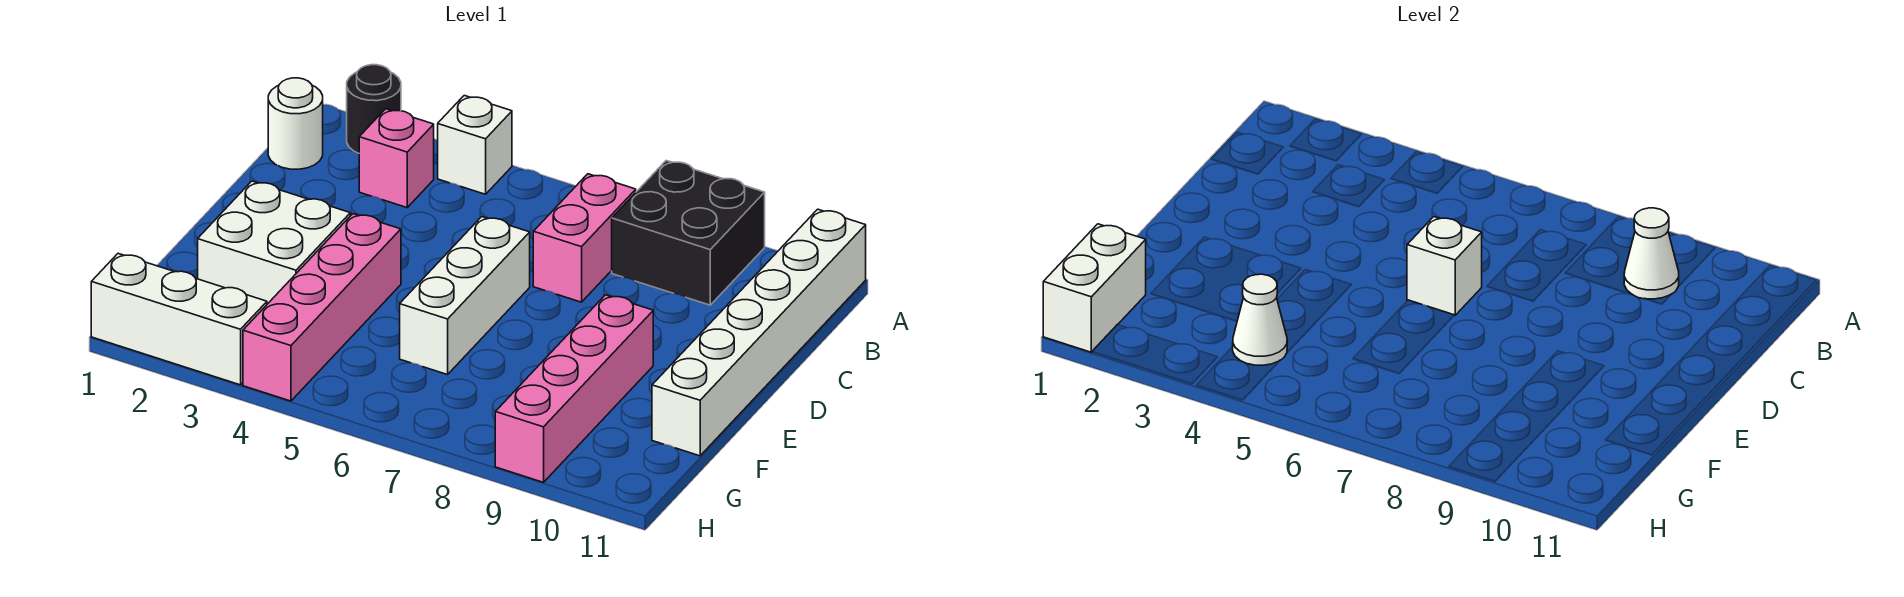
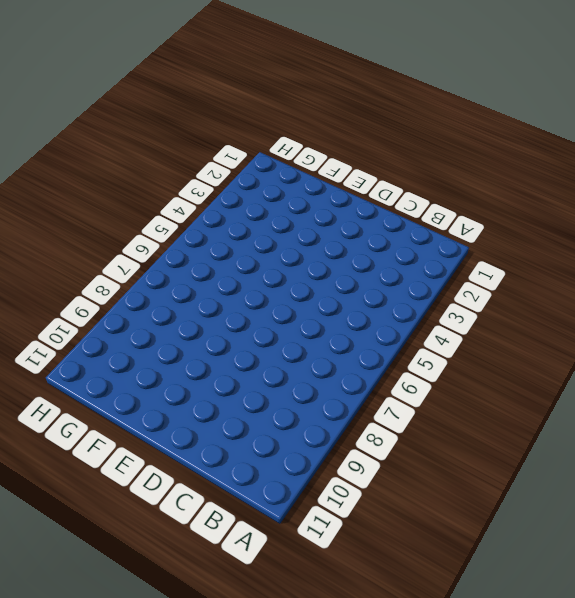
none -> black round brick A2 level 1
none -> white brick A4 level 1
none -> black brick A8:B9 level 1

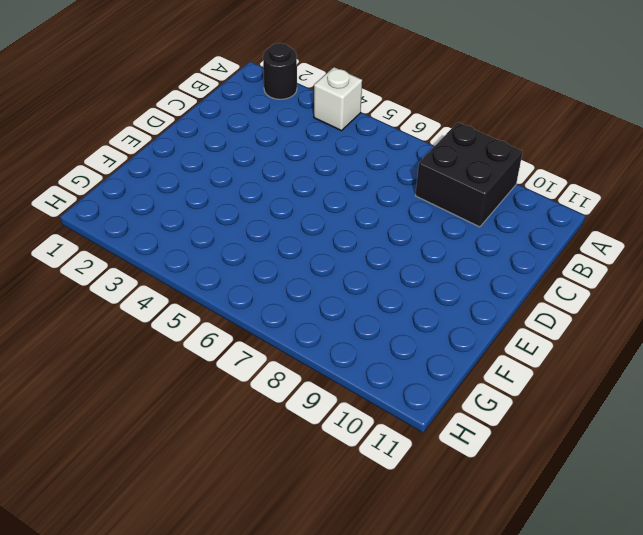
none -> white brick A11:F11 level 1
none -> white round brick B1 level 1
none -> pink brick B3 level 1

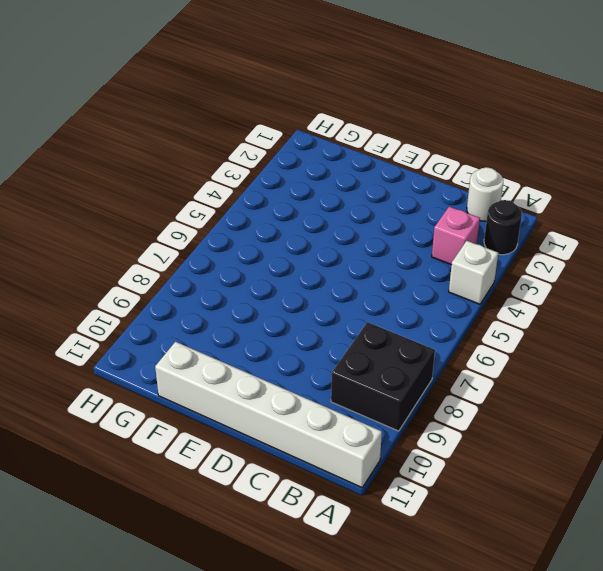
none -> pink brick B7:C7 level 1
none -> white brick D6:F6 level 1
none -> white brick E2:F3 level 1

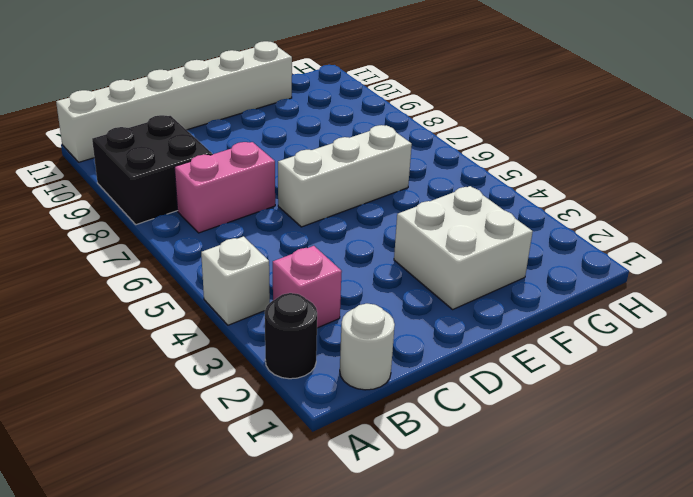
none -> pink brick E4:H4 level 1
none -> pink brick E9:H9 level 1
none -> white brick H1:H3 level 1

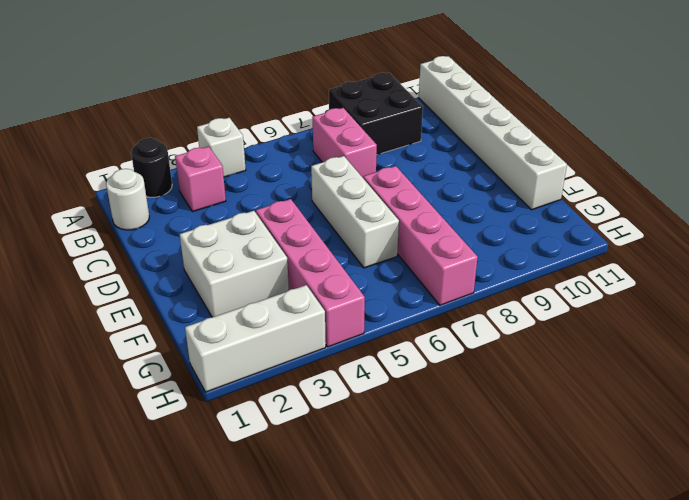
pink brick E7:H7 level 1 -> pink brick E9:H9 level 1
none -> white cone B9 level 2
none -> white brick D6 level 2
none -> white brick G1:H1 level 2

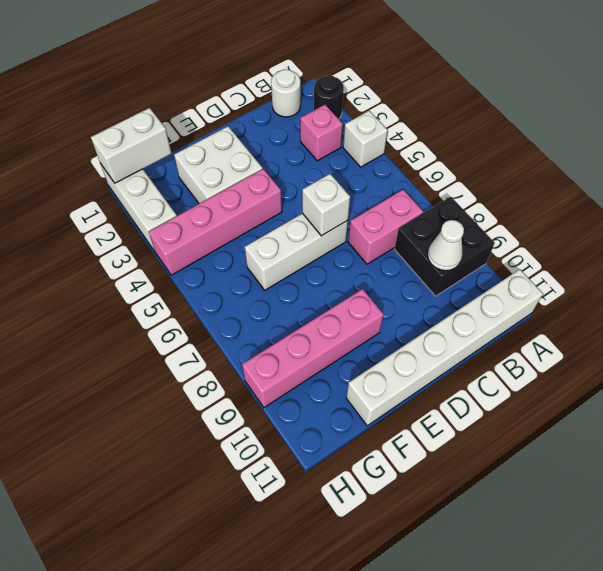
none -> white cone G4 level 2

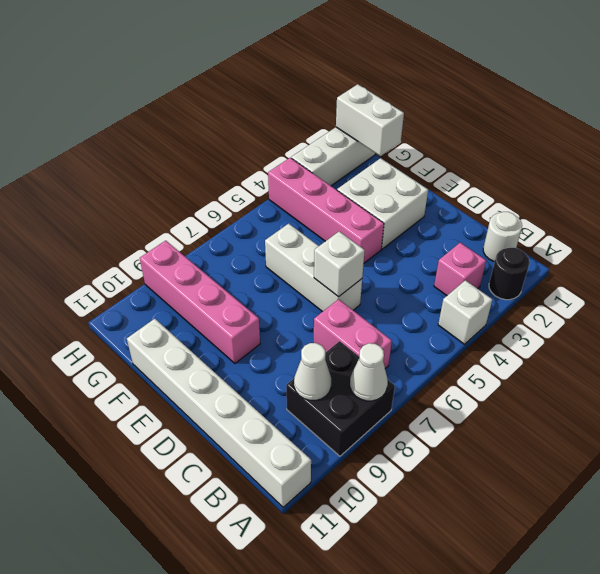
white cone A8 level 2 -> white cone G4 level 2

